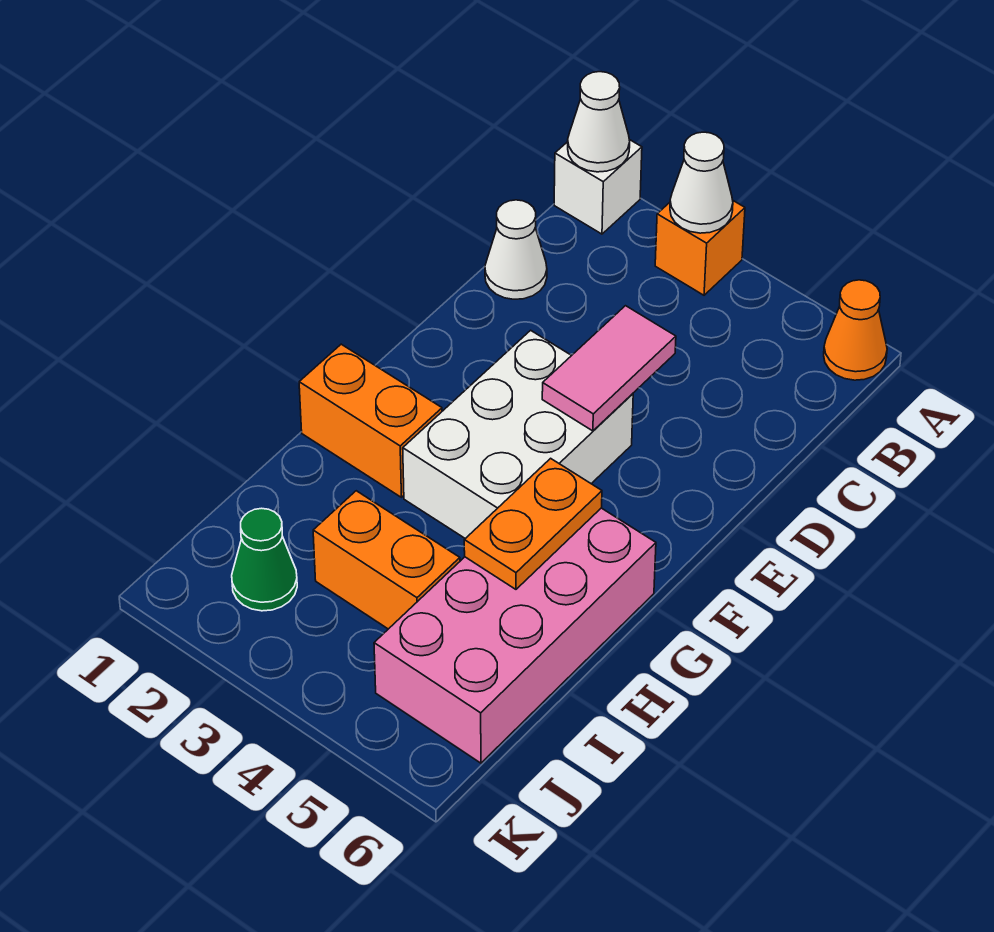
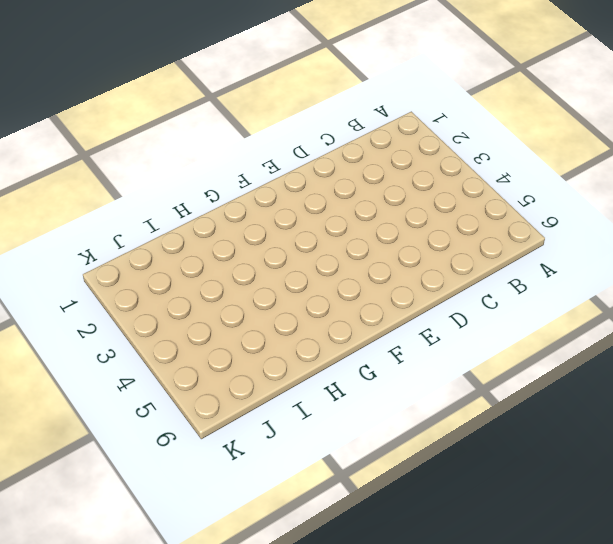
none -> white brick A1 level 1
none -> orange brick A3 level 1
none -> orange cone A6 level 1

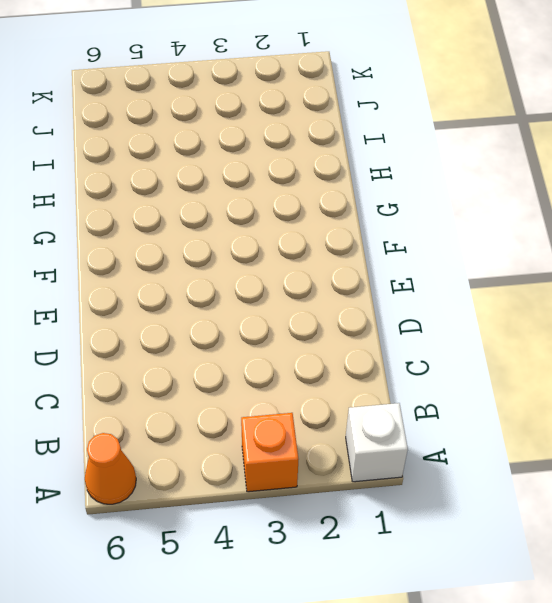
none -> white cone C1 level 1
none -> white brick E3:G4 level 1
none -> orange brick G1:G2 level 1

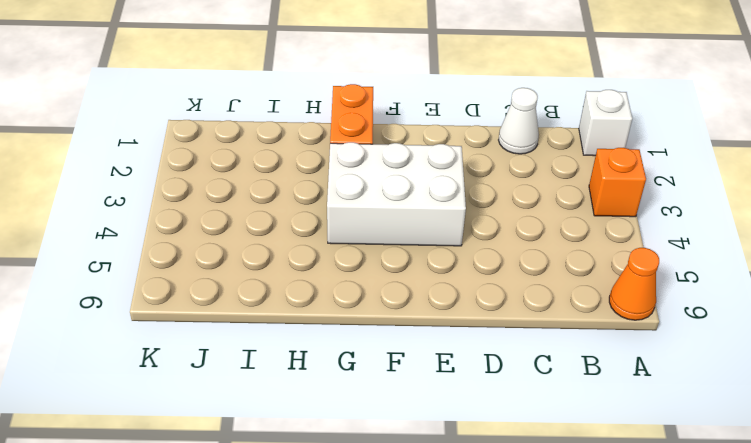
none -> pink brick G5:J6 level 1
none -> orange brick I3:I4 level 1
none -> green cone J2 level 1

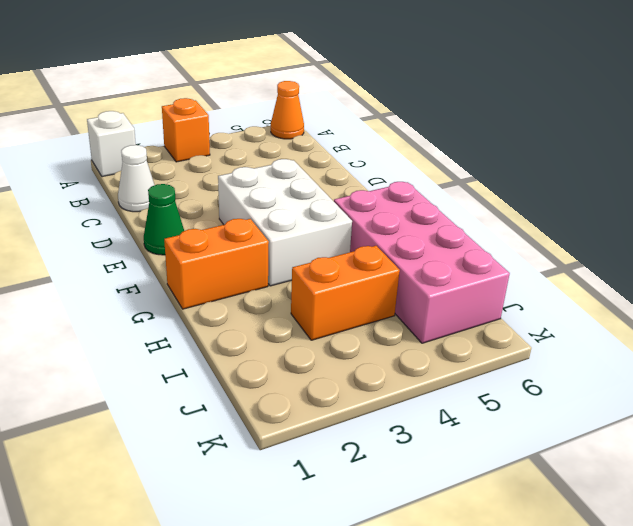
green cone E1 level 1 -> green cone J2 level 1
none -> white cone A1 level 2
none -> white cone A3 level 2
none -> pink tile D4:E4 level 2

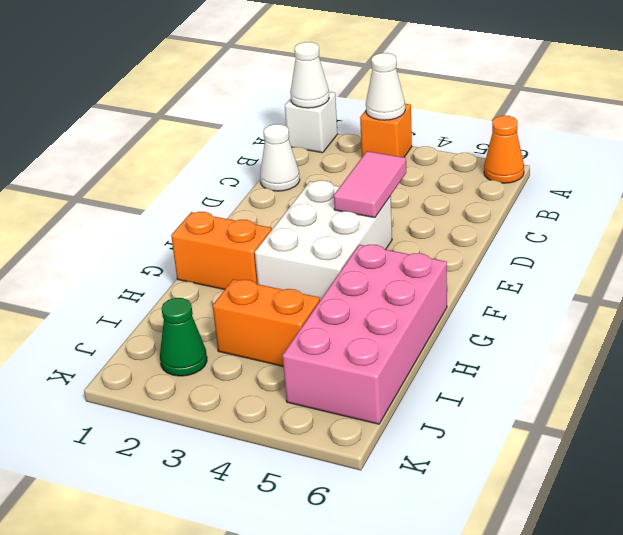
none -> orange plate G5:H5 level 2

